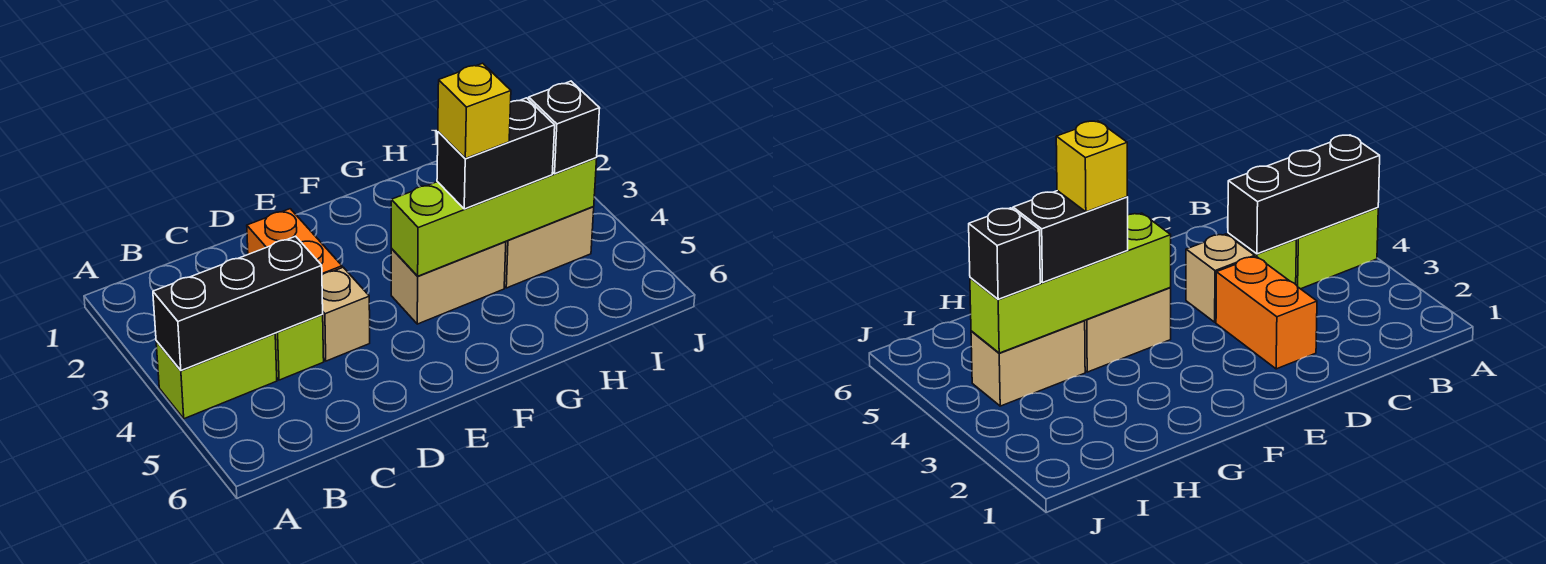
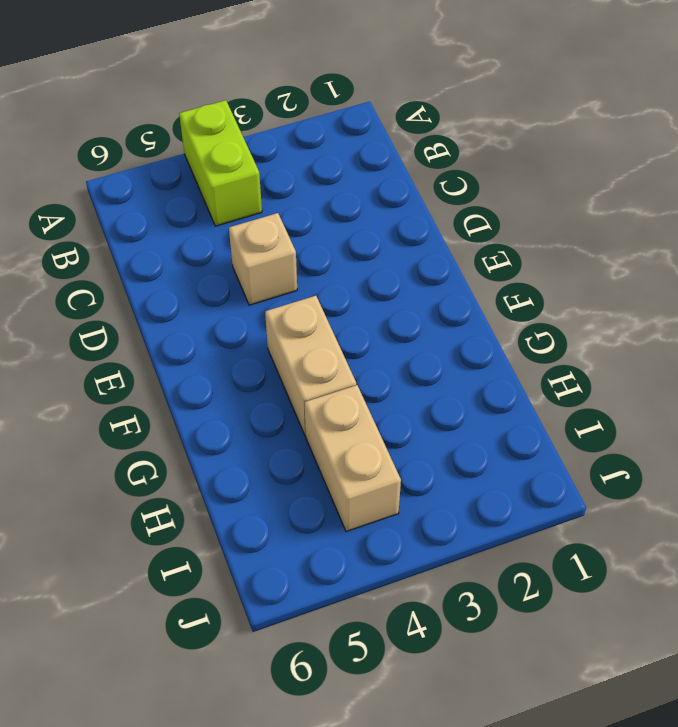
none -> lime brick C4 level 1
none -> orange brick D2:D3 level 1

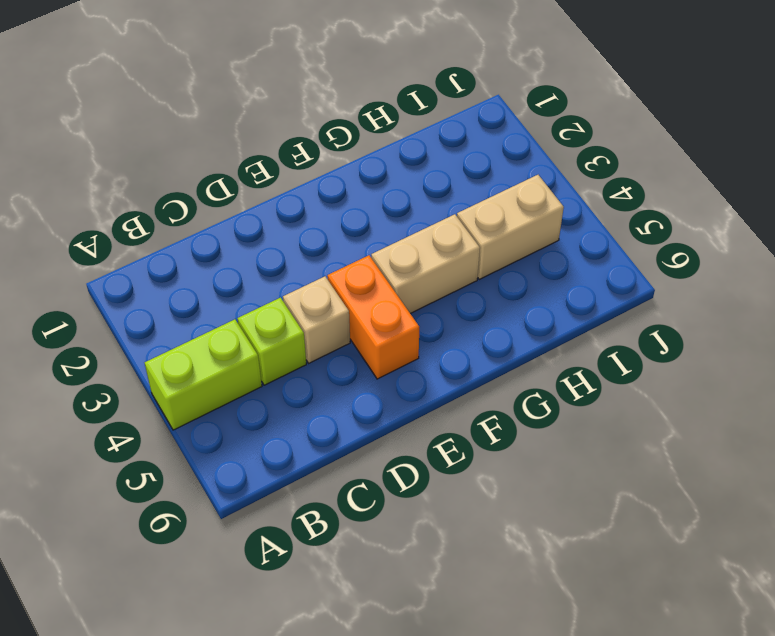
orange brick E4:E5 level 1 -> orange brick D2:D3 level 1
none -> black brick A4:C4 level 2
none -> lime brick F4:I4 level 2

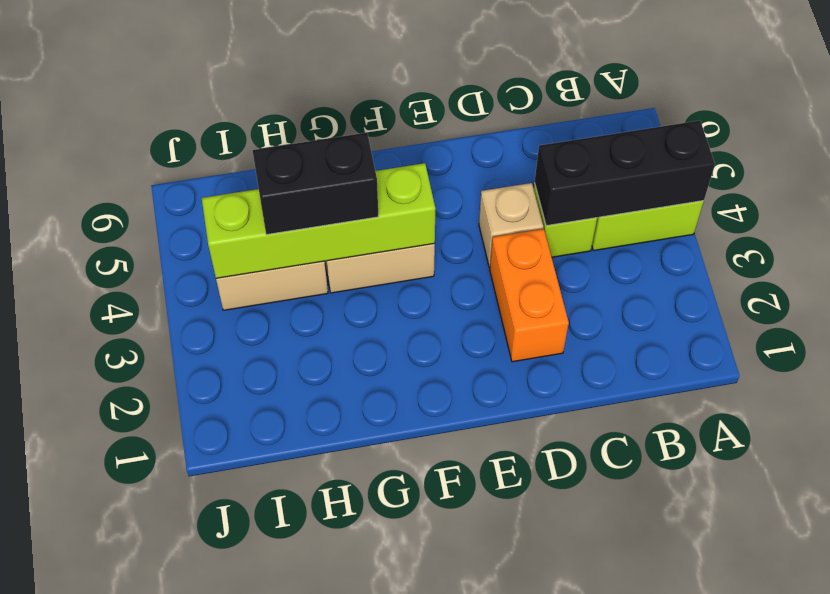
none -> black brick I4 level 3
none -> yellow brick G4 level 4

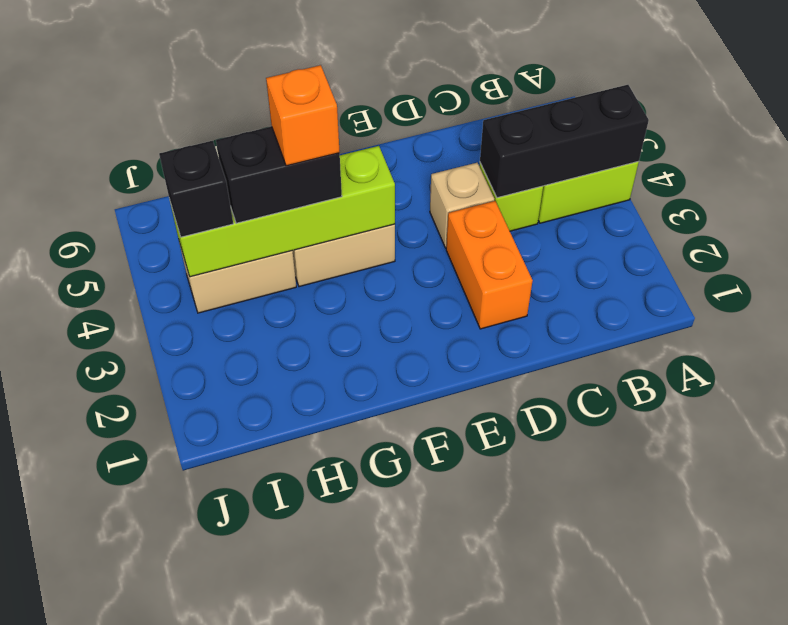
orange brick G4 level 4 -> yellow brick G4 level 4

